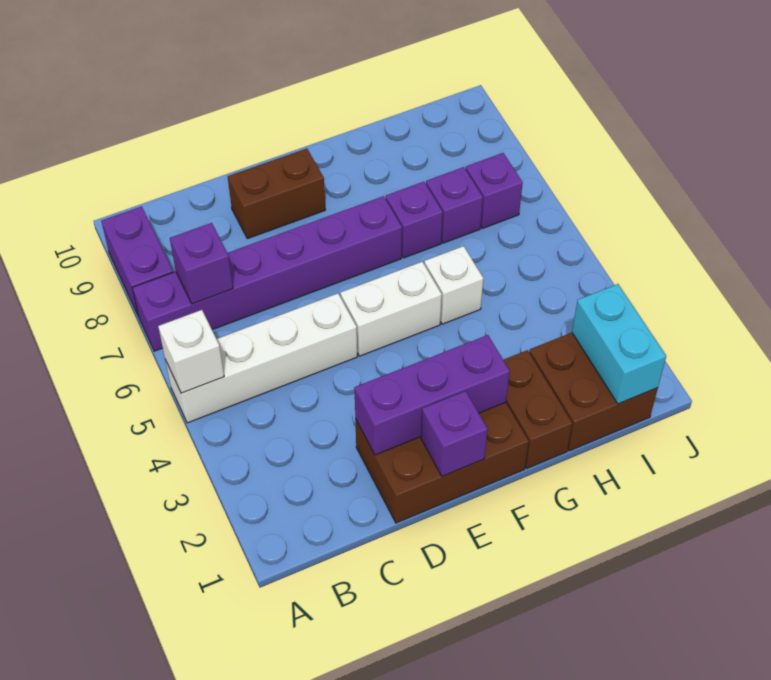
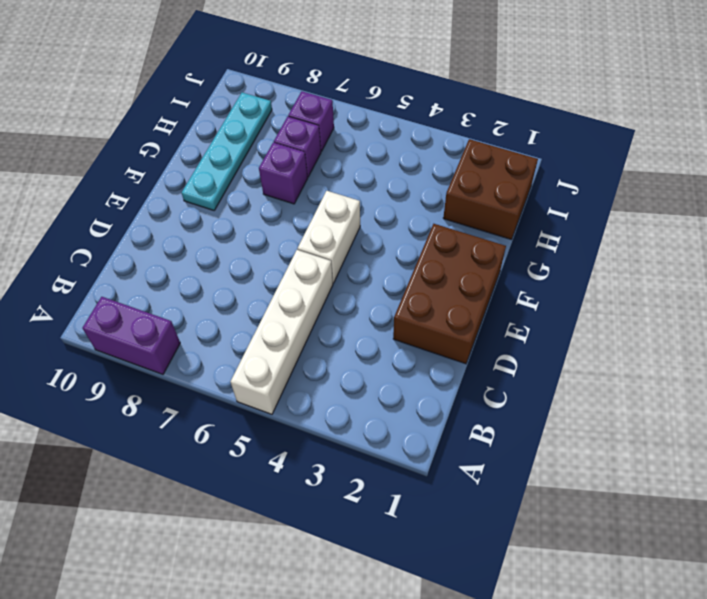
cyan plate F9:I9 level 1 -> none
none -> purple brick A7:F7 level 1
none -> brown brick D9:E9 level 1
none -> brown brick G1:G2 level 1

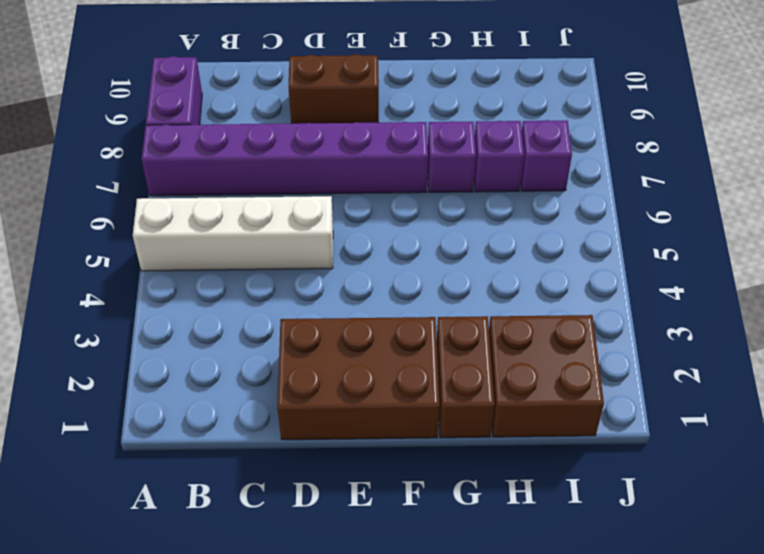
none -> white brick E5:F5 level 1
none -> white brick G5 level 1
none -> white brick A5 level 2

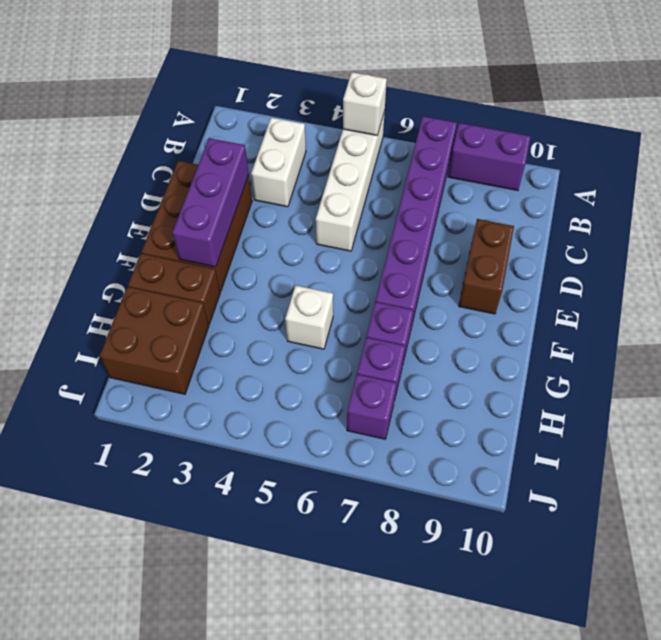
white brick B3:C3 level 1 -> white brick E5:F5 level 1
none -> purple brick B7 level 2
none -> purple brick E1 level 2
none -> cyan brick I1:I2 level 2

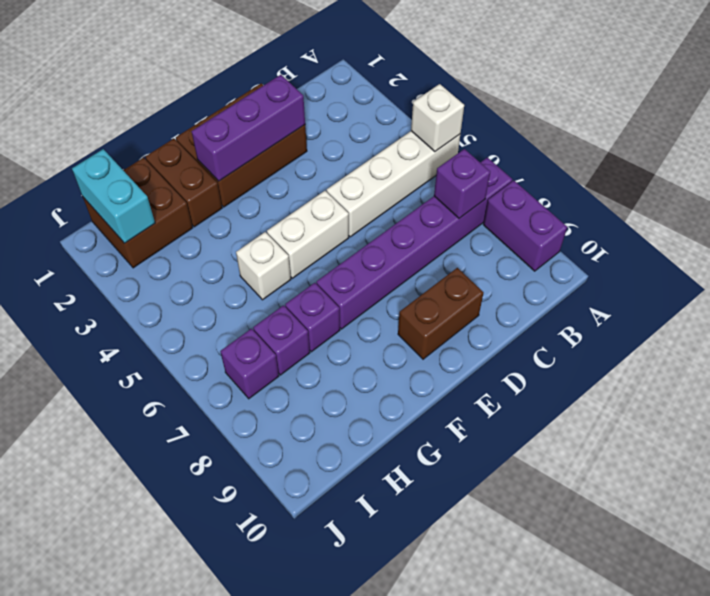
none -> purple brick E1 level 2

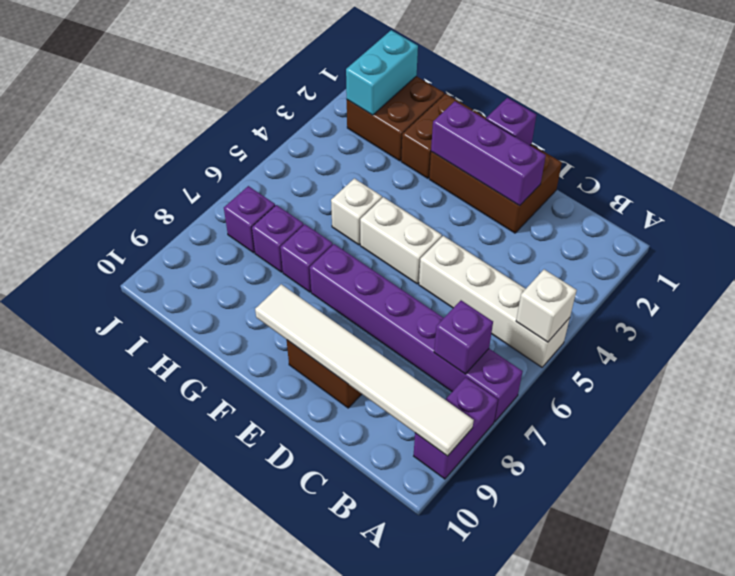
white tile A9:F9 level 2 -> none

